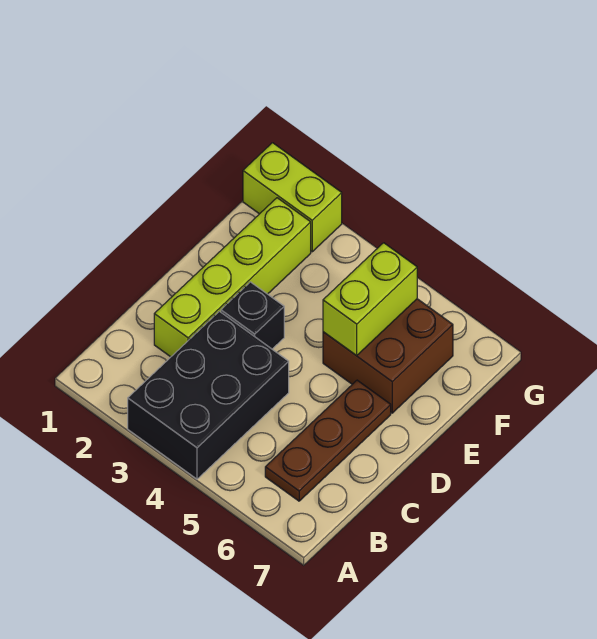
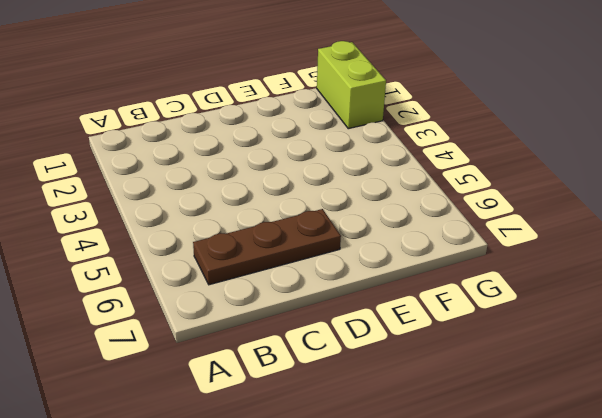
none -> black brick A3:C4 level 1
none -> lime brick C2:F2 level 1

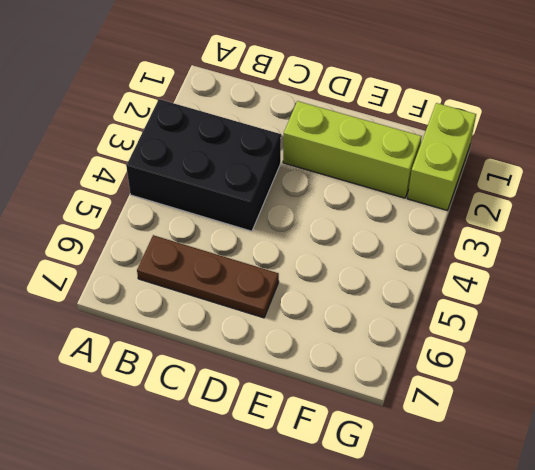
lime brick D2:F2 level 1 -> lime brick C2:F2 level 1
none -> black brick D3 level 1
none -> brown brick E5:F6 level 1

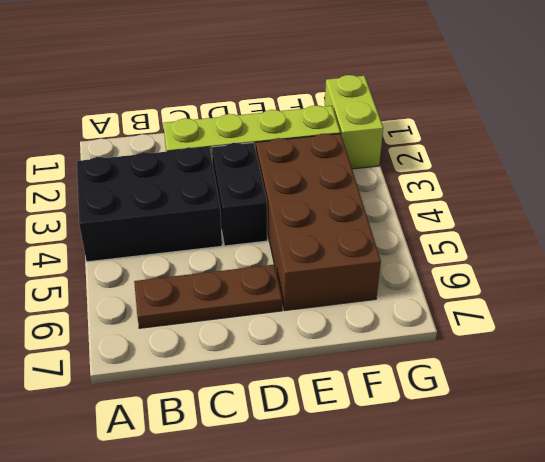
black brick D3:D4 level 1 -> black brick D3 level 1
brown brick E3:F6 level 1 -> brown brick E5:F6 level 1
none -> lime brick E5:F5 level 2

